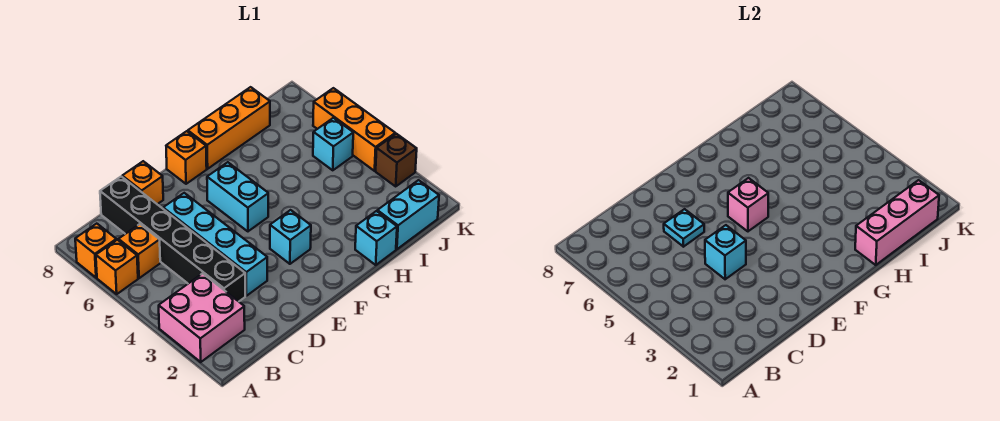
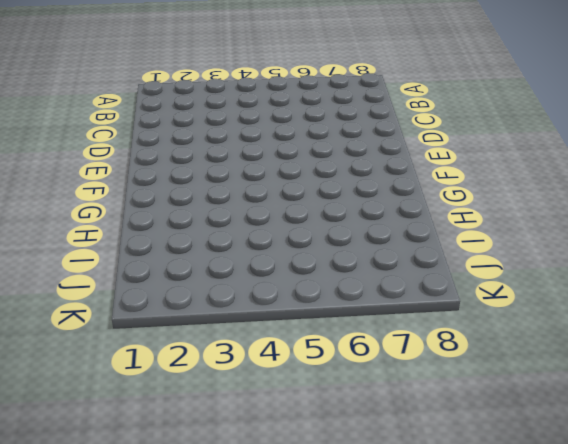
none -> pink brick A2:B3 level 1
none -> orange brick A6 level 1
none -> orange brick A7 level 1

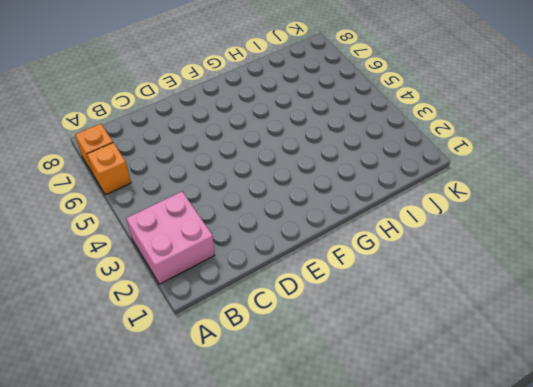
none -> orange brick B6 level 1
none -> black brick C3:C8 level 1
none -> cyan brick D3:D6 level 1

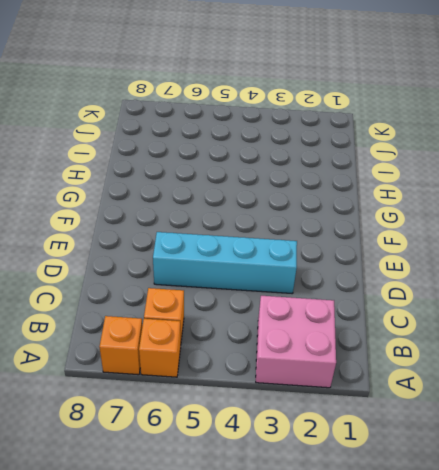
none -> black brick C3:C8 level 1
none -> orange brick D8 level 1
none -> cyan brick F3 level 1

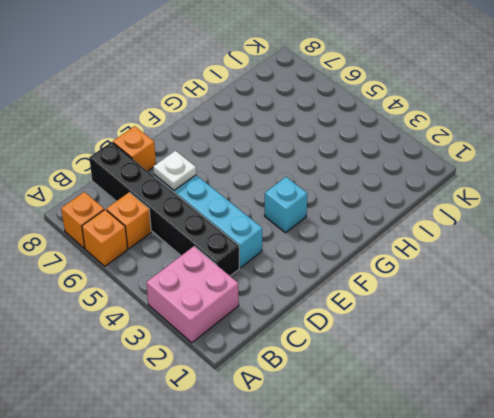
white plate D6 level 2 -> cyan plate D6 level 2
none -> cyan brick F5:F6 level 1
none -> orange brick F8 level 1
none -> orange brick G8:I8 level 1

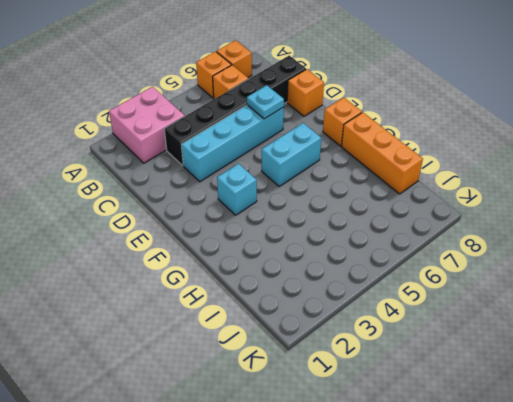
none -> cyan brick H1 level 1
none -> cyan brick I1:J1 level 1
none -> cyan brick J5 level 1

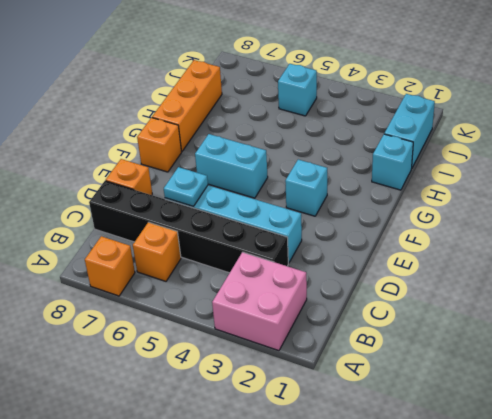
none -> orange brick A6 level 1
none -> brown brick K3 level 1
none -> orange brick K4:K6 level 1

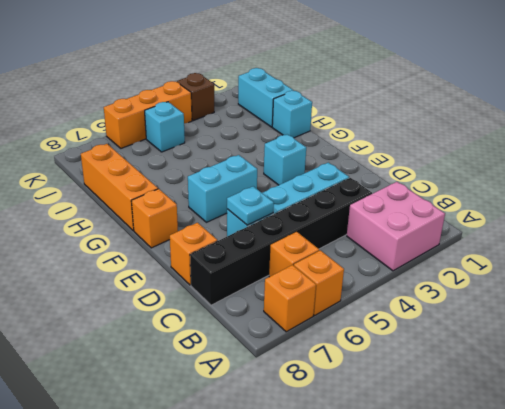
none -> cyan brick D4 level 2
none -> pink brick F5 level 2
none -> pink brick H1:J1 level 2

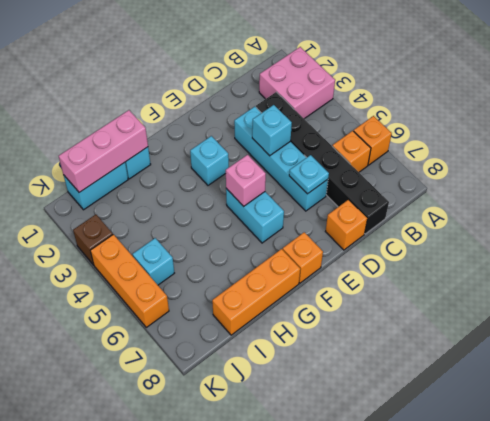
none -> orange brick A7 level 1

